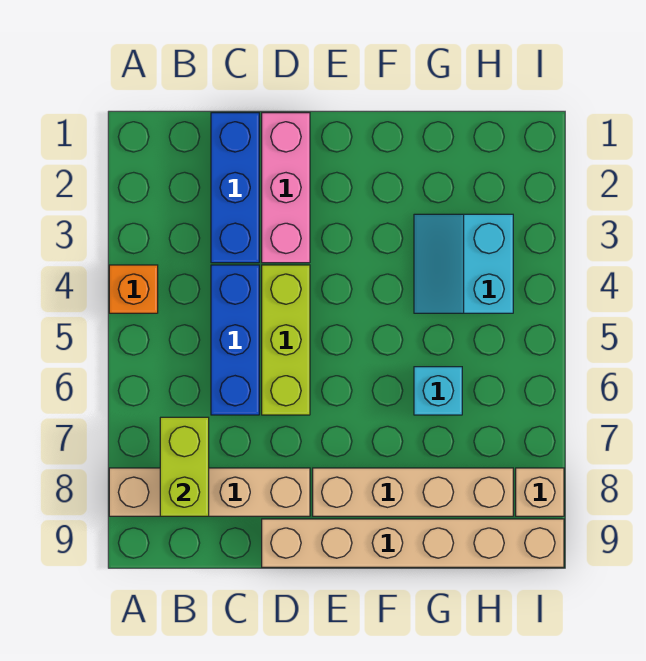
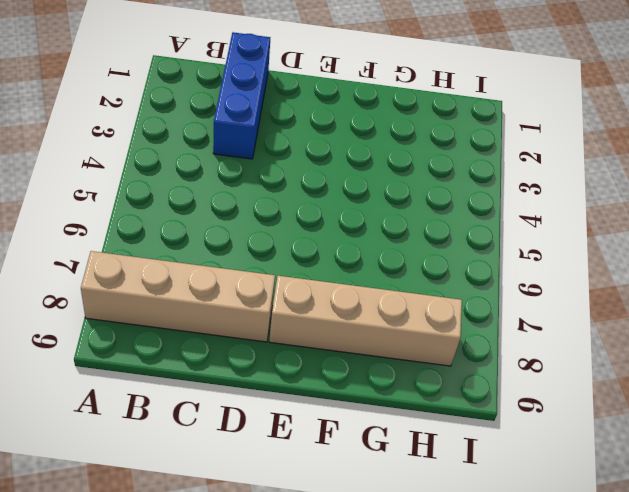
none -> orange brick A4 level 1
none -> blue brick C4:C6 level 1
none -> pink brick D1:D3 level 1

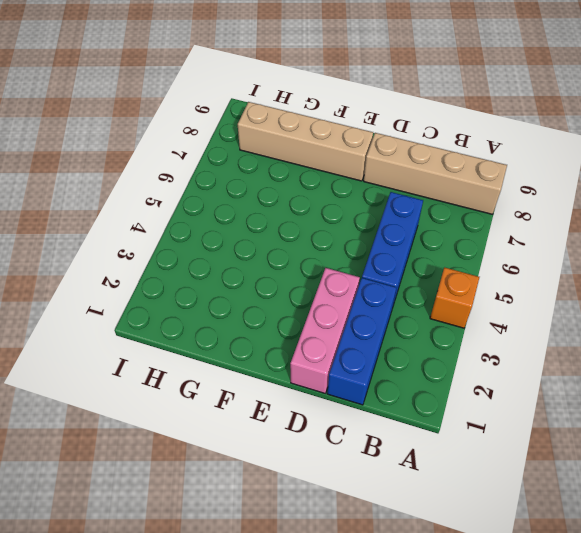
none -> lime brick D4:D6 level 1
none -> tan brick D9:I9 level 1
none -> cyan slope G3:H4 level 1 top H

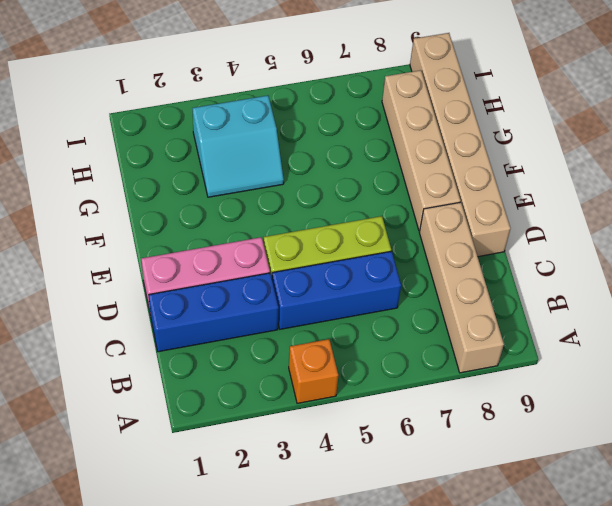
none -> cyan brick G6 level 1
none -> tan brick I8 level 1
none -> lime brick B7:B8 level 2

